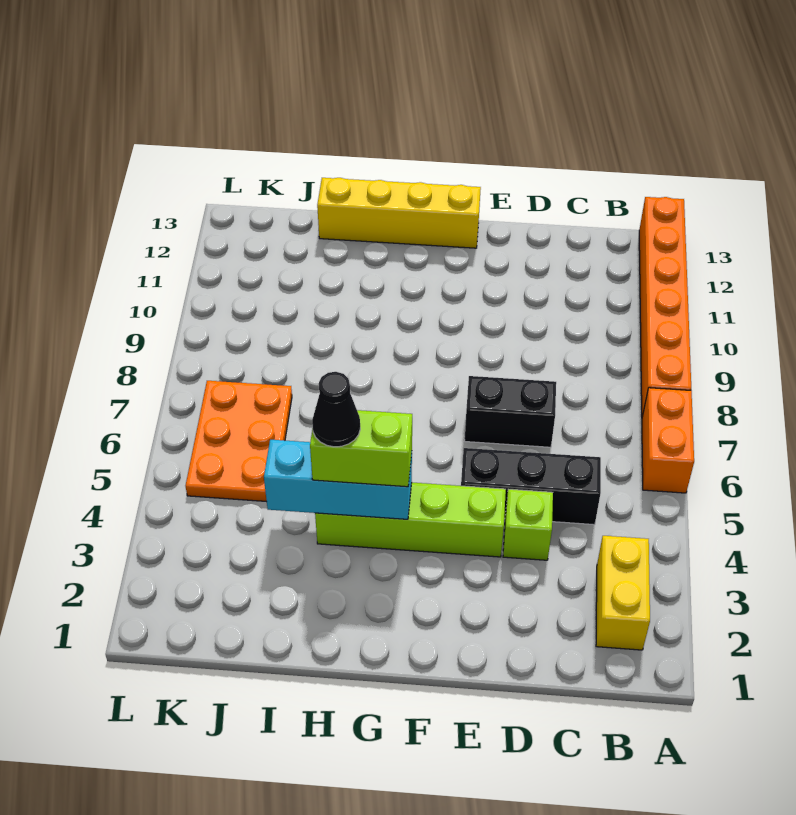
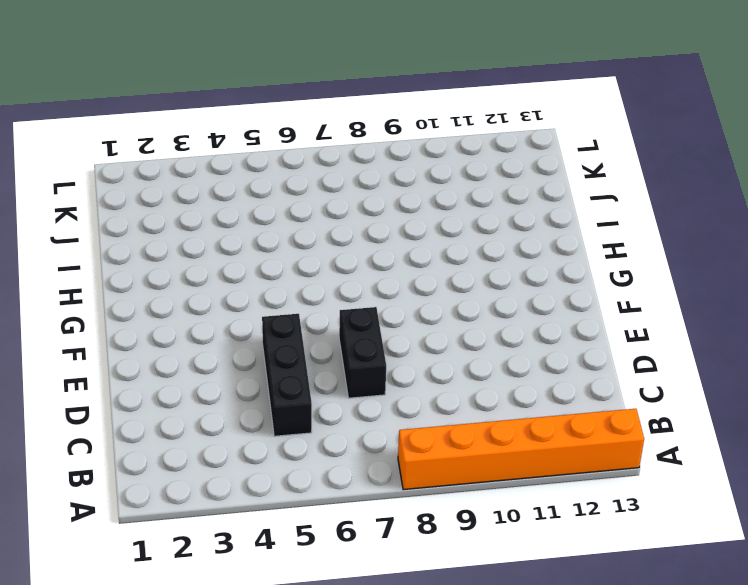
none -> orange brick A6:A7 level 1
none -> yellow brick B2:B3 level 1
none -> lime brick D4 level 1

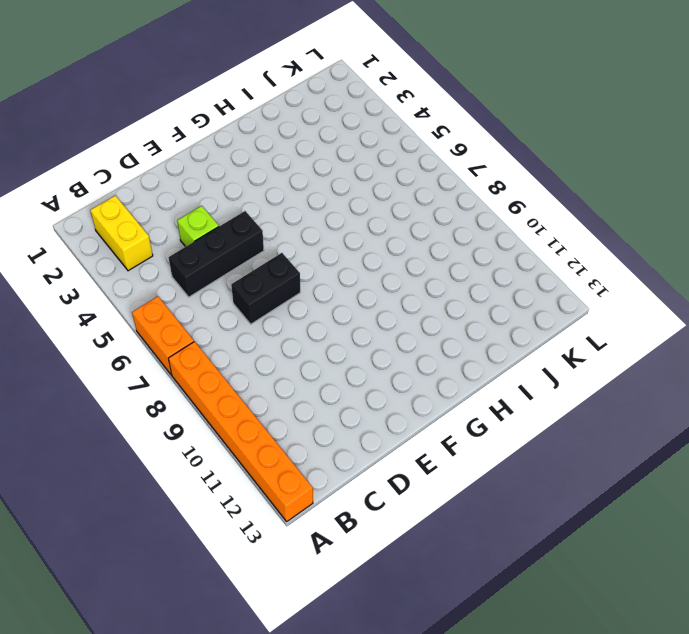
none -> lime brick E4:H4 level 1
none -> yellow brick F13:I13 level 1
none -> orange plate J5:K7 level 1

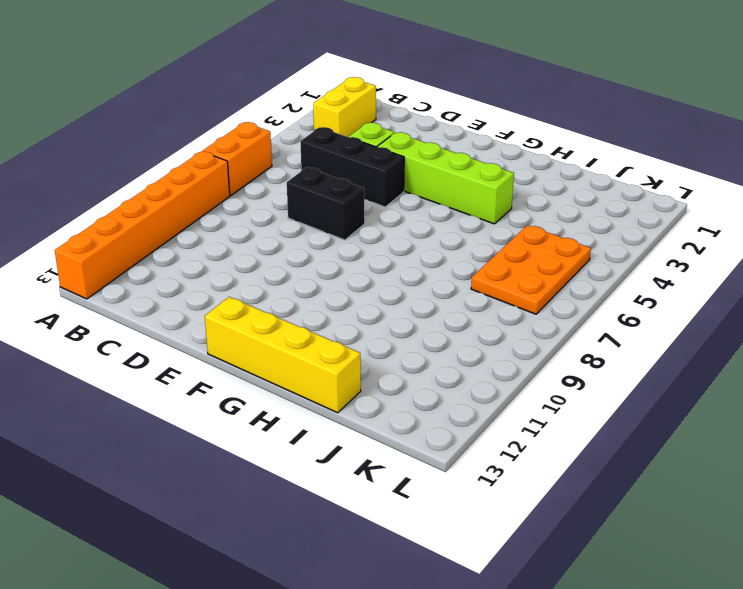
none -> cyan brick G4:I4 level 2
none -> lime brick G4:H4 level 3
none -> black cone H4 level 4

